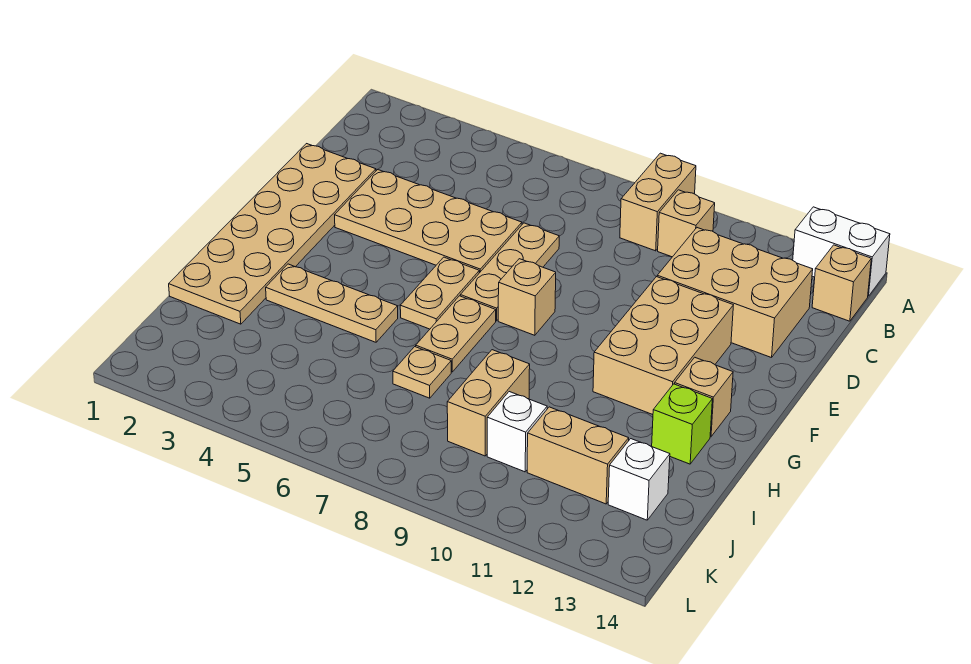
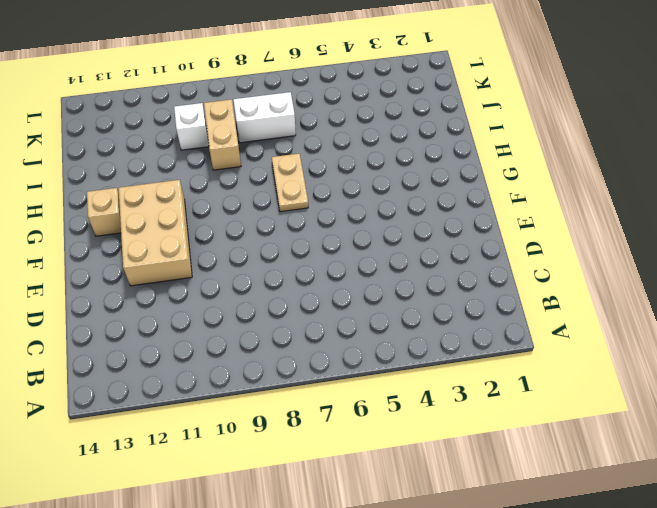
white brick J7:J8 level 1 -> white brick A13:A14 level 1
none -> tan brick A9:B9 level 1
none -> tan brick B10 level 1
none -> tan brick B14 level 1

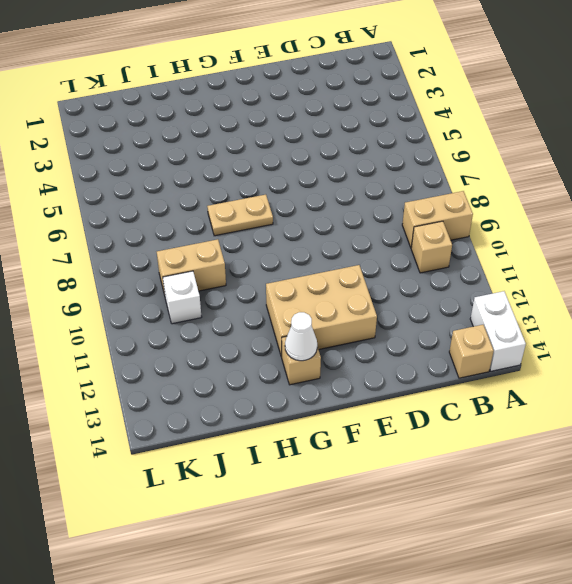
white cone G13 level 2 -> none
none -> tan brick C11:D13 level 1
none -> tan plate D1:I2 level 1
none -> tan plate D3:E6 level 1

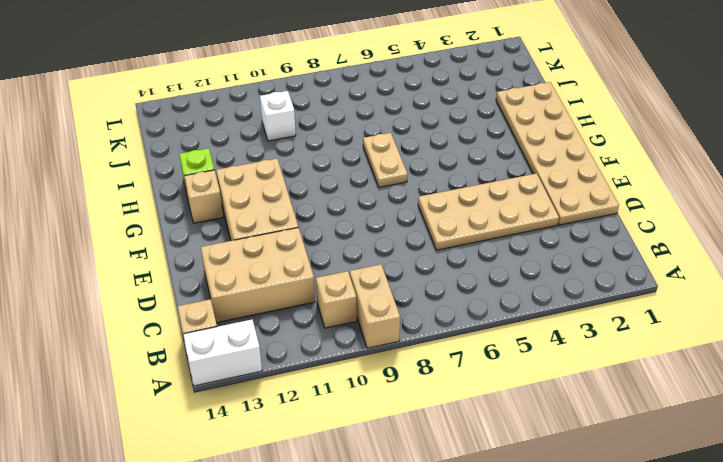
none -> tan plate D7:F7 level 1
none -> tan plate F6:G6 level 1
none -> tan brick F8 level 1

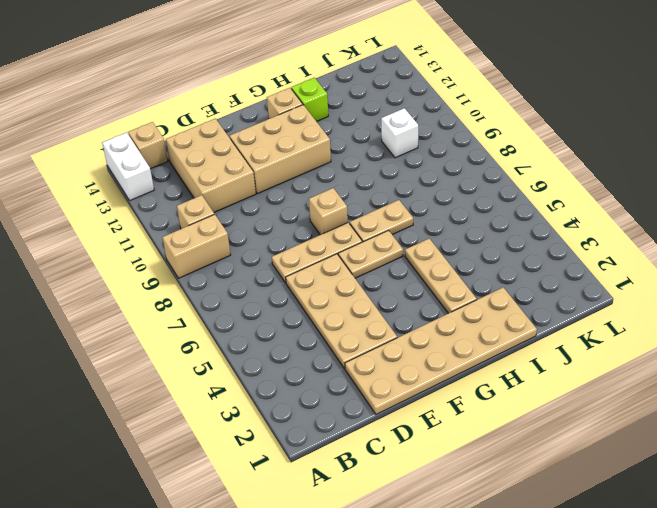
none -> tan plate I7 level 1
none -> tan brick I9:J9 level 1
none -> tan brick J11:J12 level 1

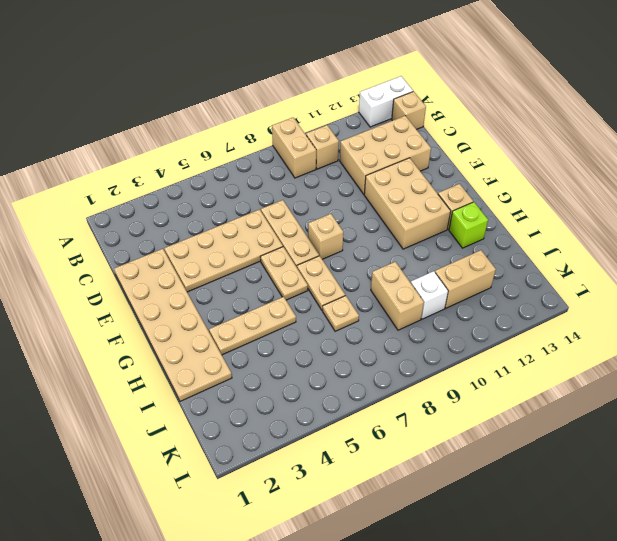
none -> white brick J13 level 1

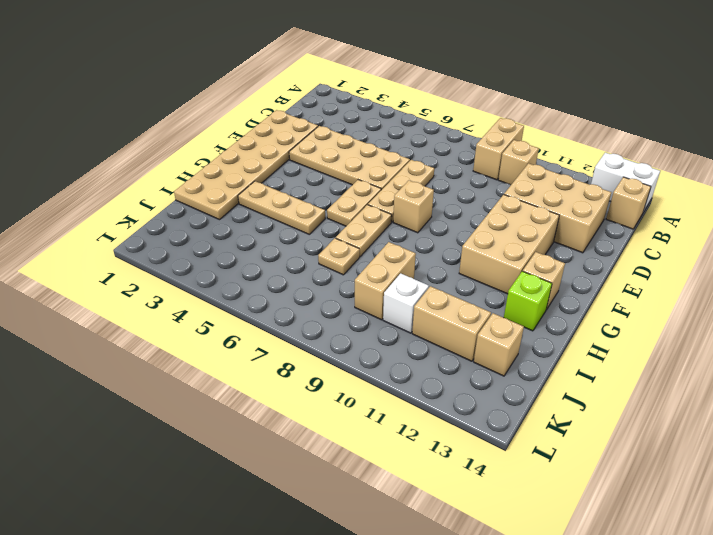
tan brick J13 level 1 -> white brick J13 level 1

